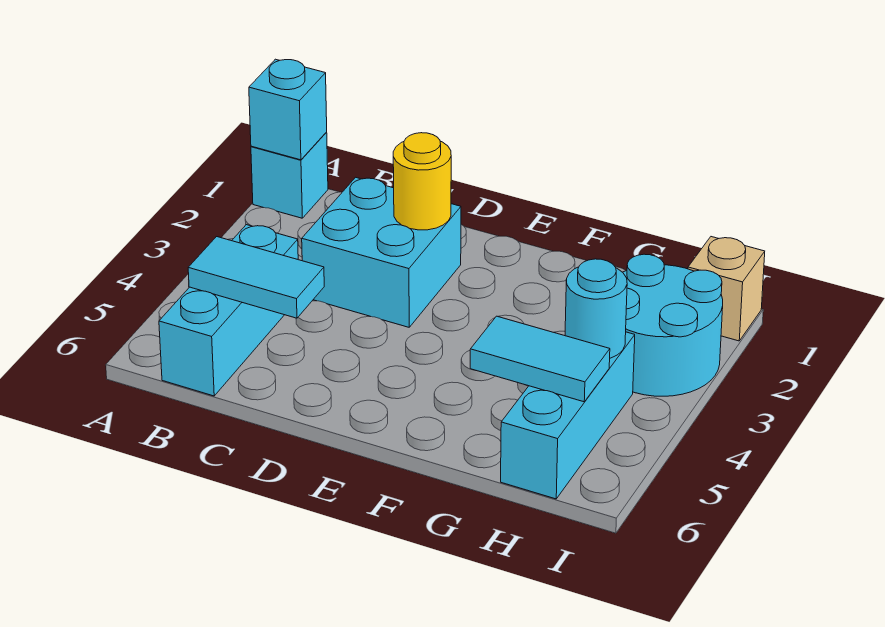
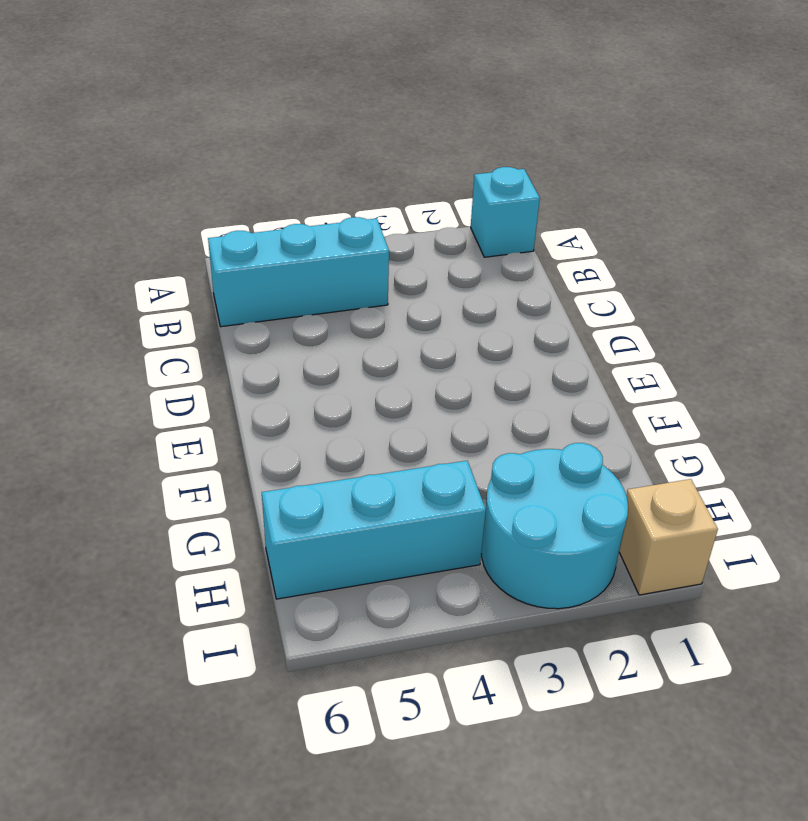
none -> cyan brick C2:D3 level 1
none -> cyan brick A1 level 2

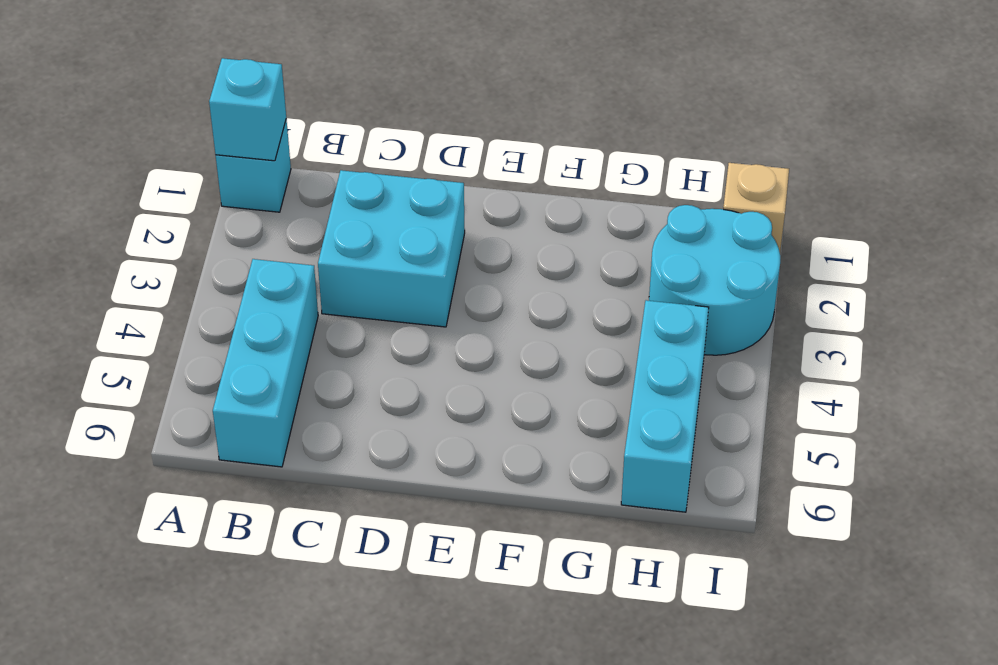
none -> cyan tile B5:C5 level 2
none -> yellow round brick D2 level 2

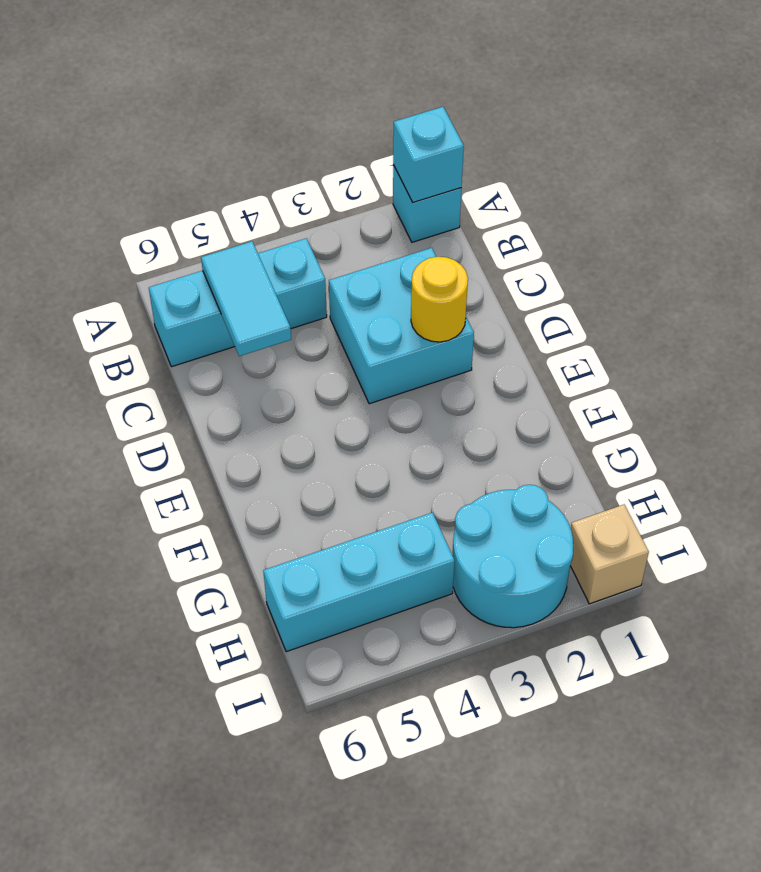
none -> cyan tile G5:H5 level 2
none -> cyan round brick H4 level 2

